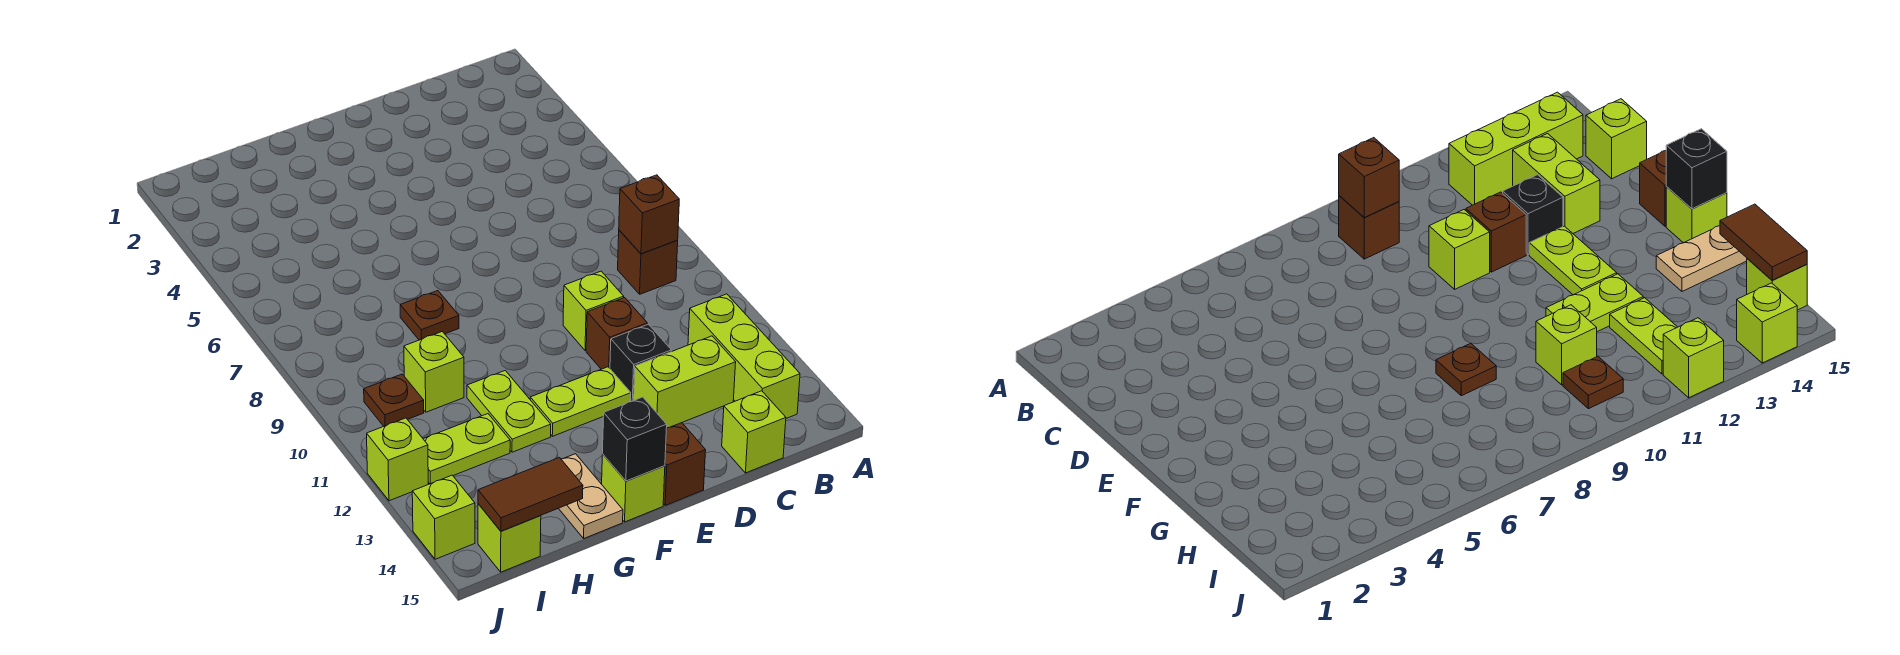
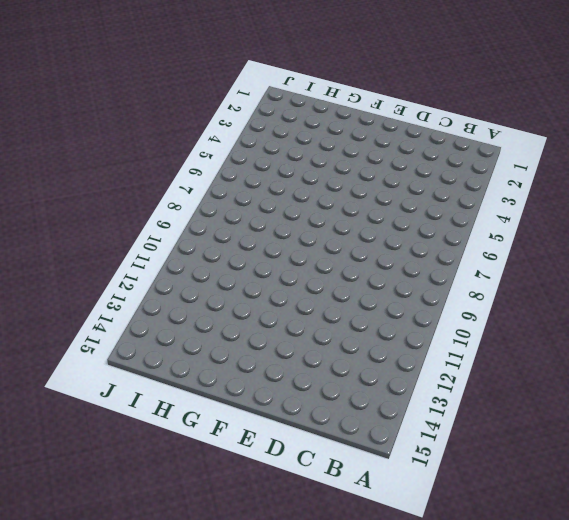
none -> brown brick B9 level 1
none -> lime brick B12:B14 level 1
none -> lime brick C13:D13 level 1

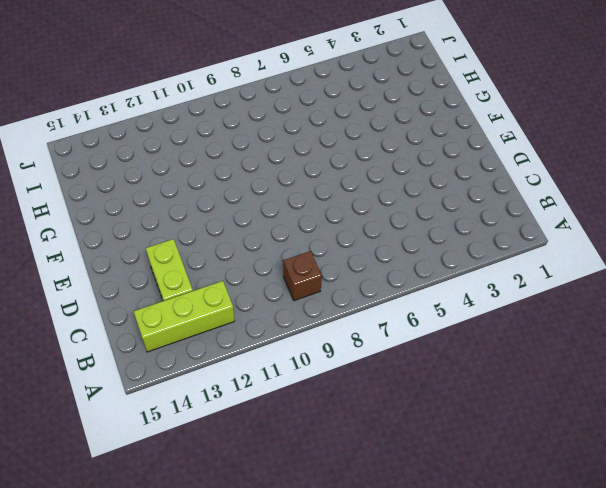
none -> lime brick C15 level 1
none -> lime brick D10 level 1
none -> brown brick D11 level 1

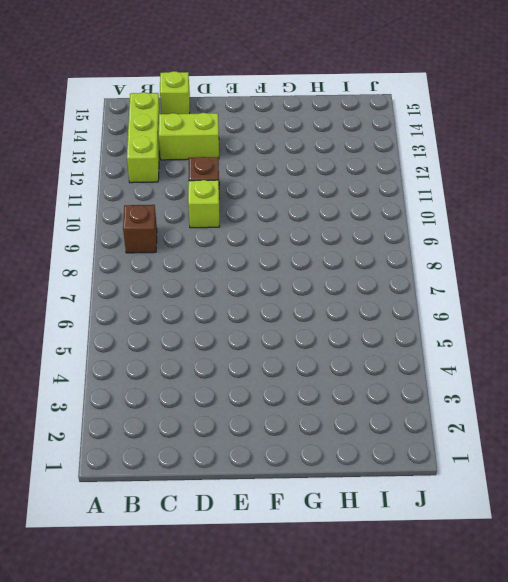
none -> black brick D12 level 1
none -> lime plate E12:F12 level 1
none -> brown brick E15 level 1

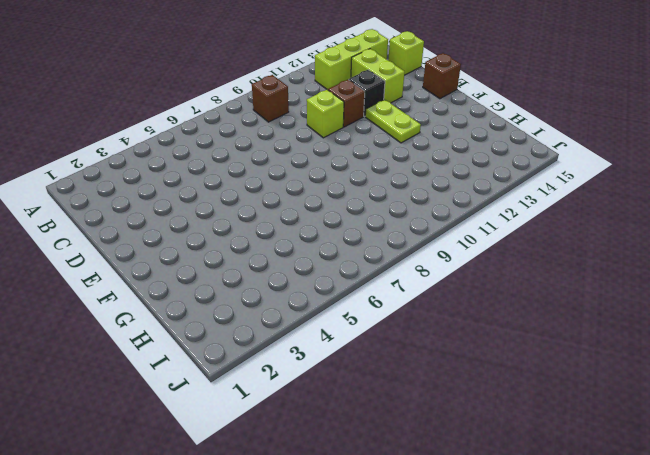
none -> lime brick F15 level 1
none -> brown plate G8 level 1
none -> lime plate G11:G12 level 1

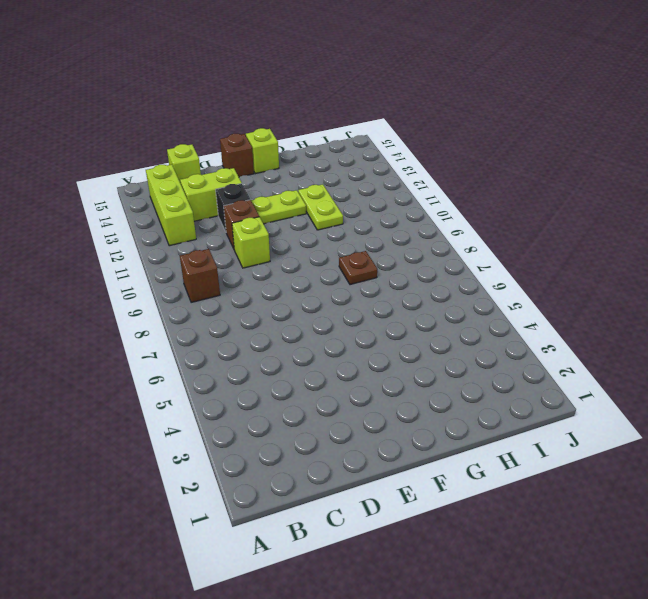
none -> tan plate G14:G15 level 1
none -> lime brick H10 level 1
none -> lime plate H12:I12 level 1

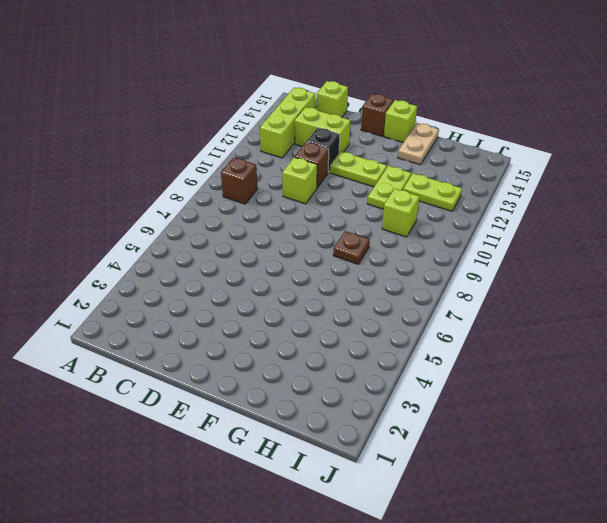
none -> brown plate I10 level 1
none -> lime brick I15 level 1
none -> lime brick J12 level 1

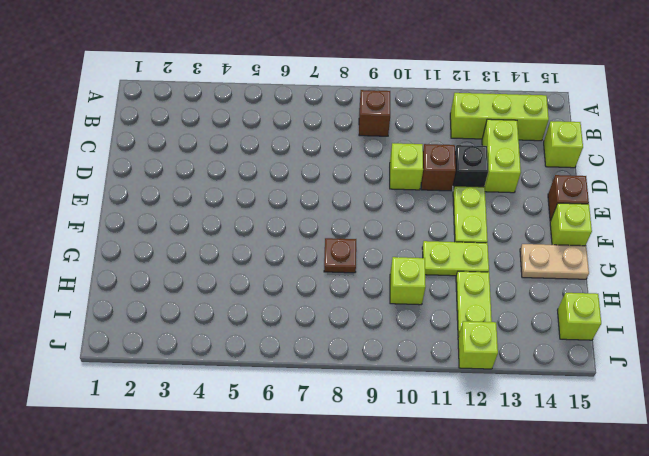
none -> brown plate I10 level 1
none -> lime brick J14 level 1
none -> brown brick B9 level 2

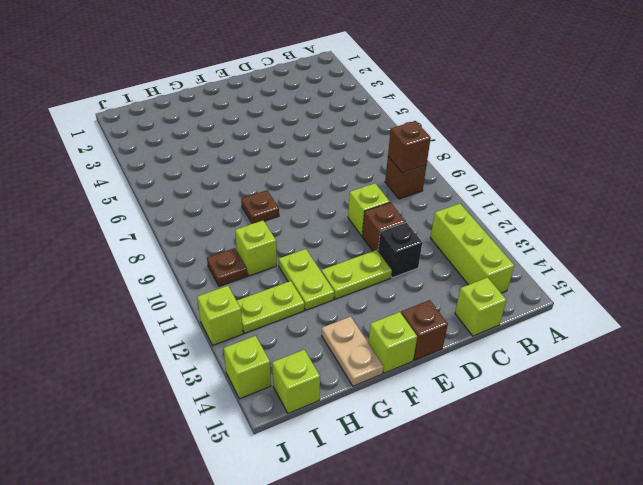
none -> lime brick C13:D13 level 1
none -> black brick F15 level 2
none -> brown tile H15:I15 level 2

